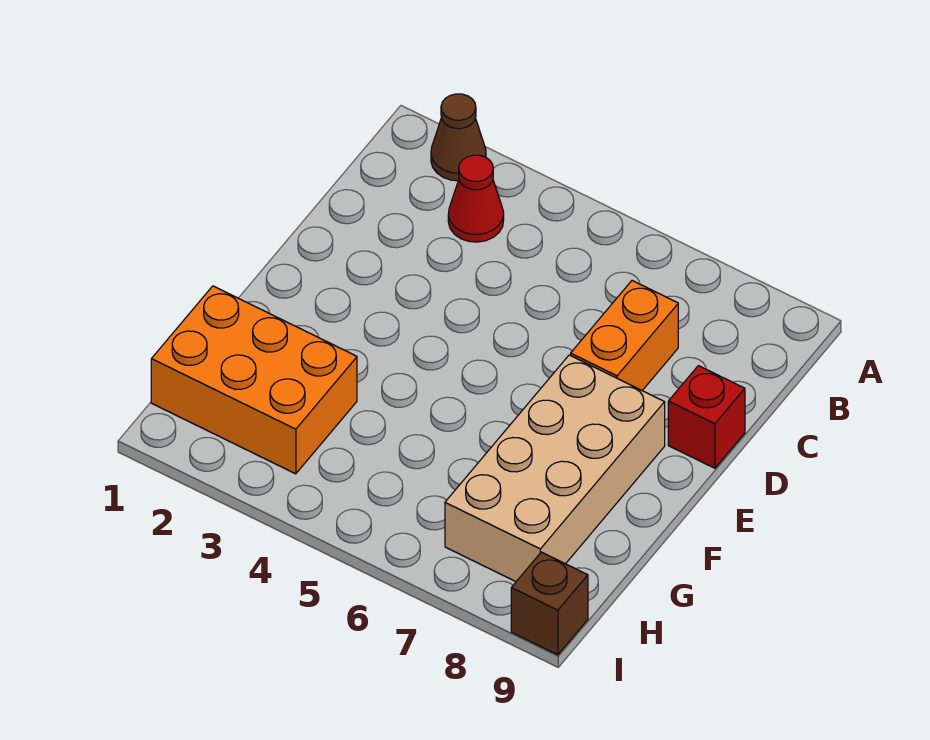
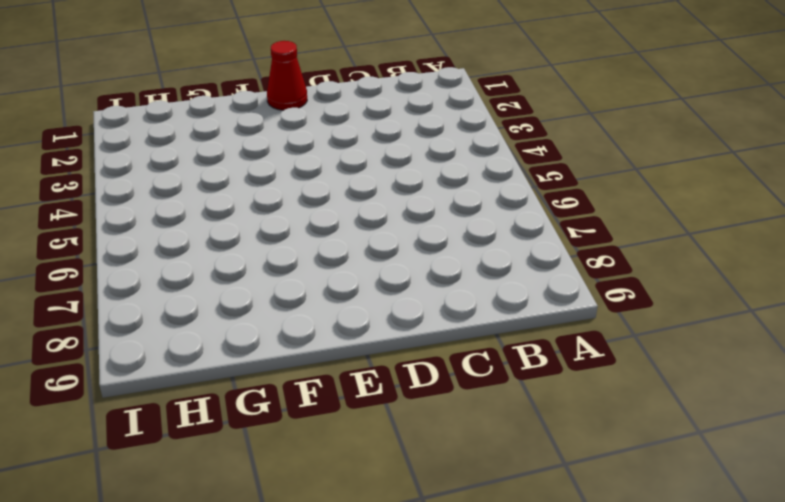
red cone E1 level 1 -> red cone B3 level 1
none -> brown cone A2 level 1
none -> orange brick C7:D7 level 1

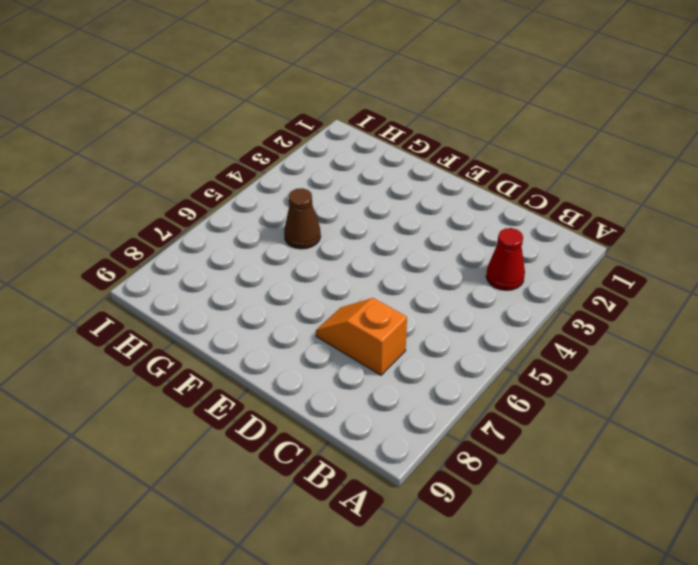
orange slope C7:D7 level 1 top C -> orange brick C7:D7 level 1
brown cone G5 level 1 -> brown cone A2 level 1
none -> red brick D9 level 1
none -> tan brick E7:H8 level 1

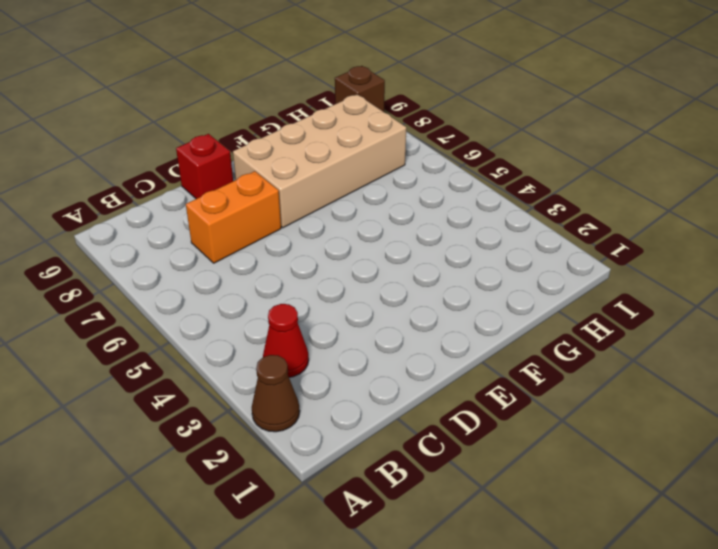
none -> orange brick G1:H3 level 1

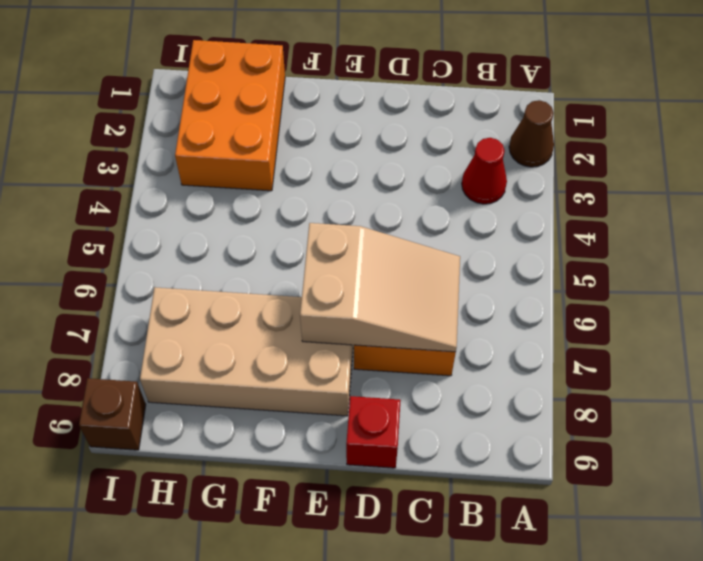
tan slope C6:E7 level 2 top E -> none

